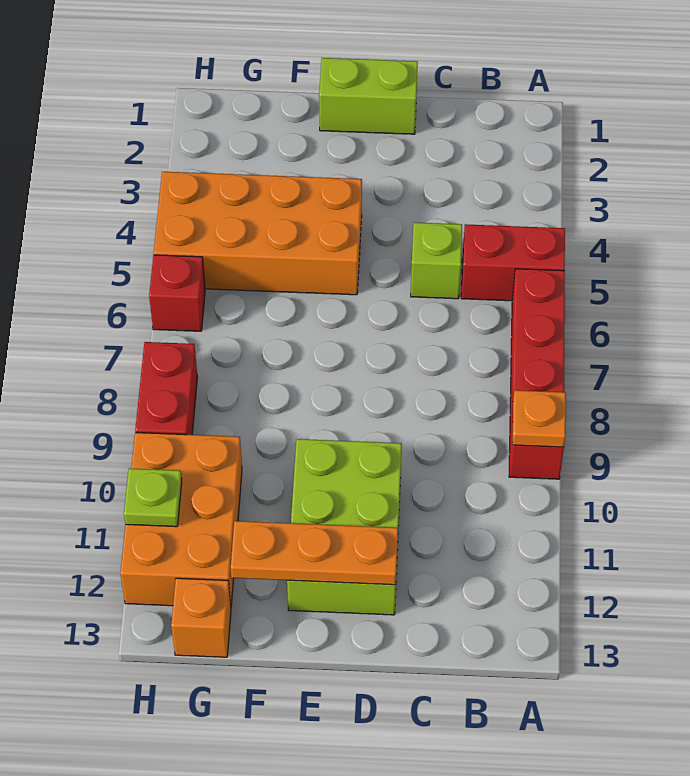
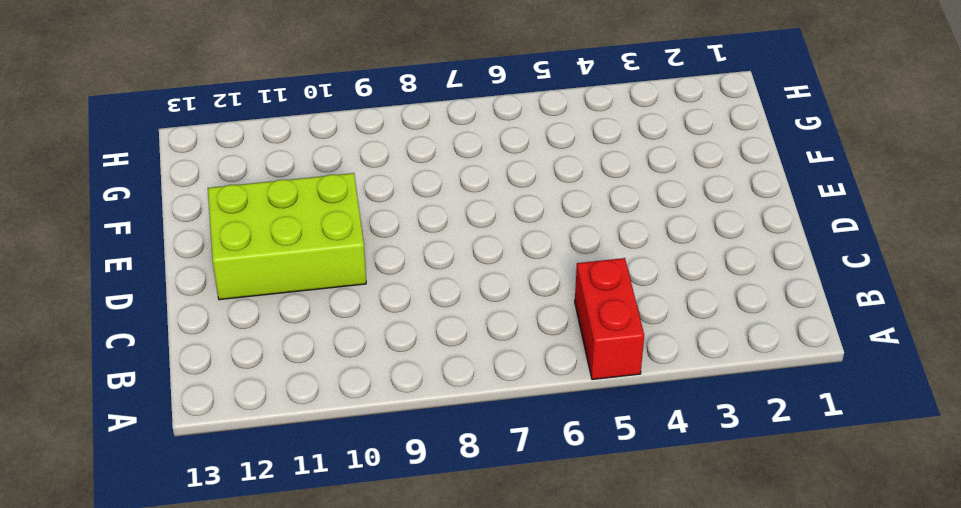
none -> red brick A6:A9 level 1
none -> lime brick C5 level 1
none -> lime brick D1:E1 level 1

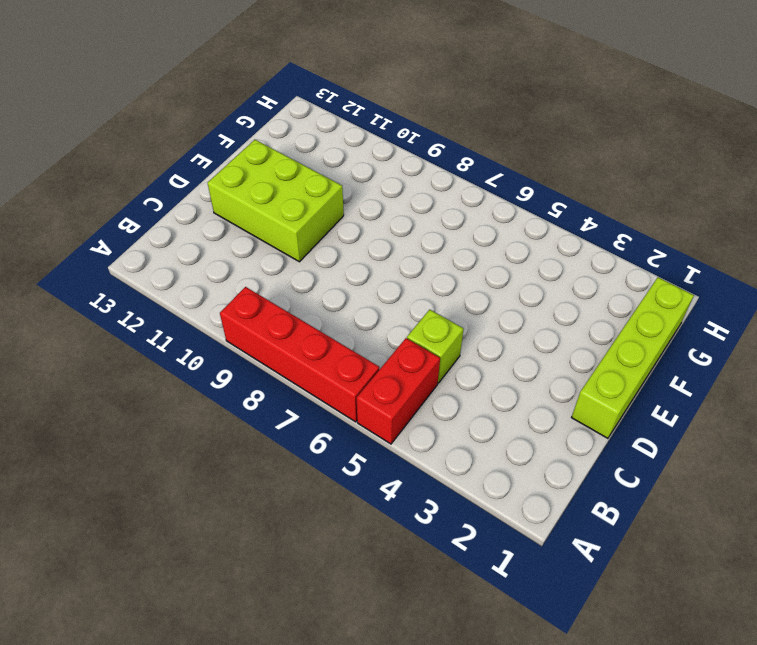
lime brick D1:G1 level 1 -> lime brick D1:E1 level 1
none -> orange brick E4:H5 level 1
none -> orange brick G10:H12 level 1
none -> orange brick G13 level 1

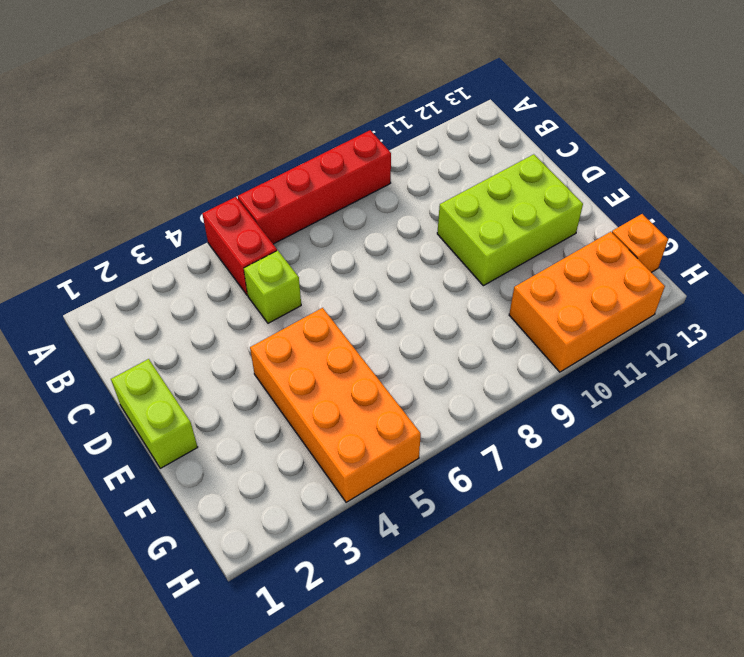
none -> red brick H6 level 1
none -> red brick H8:H9 level 1
none -> orange plate A9 level 2

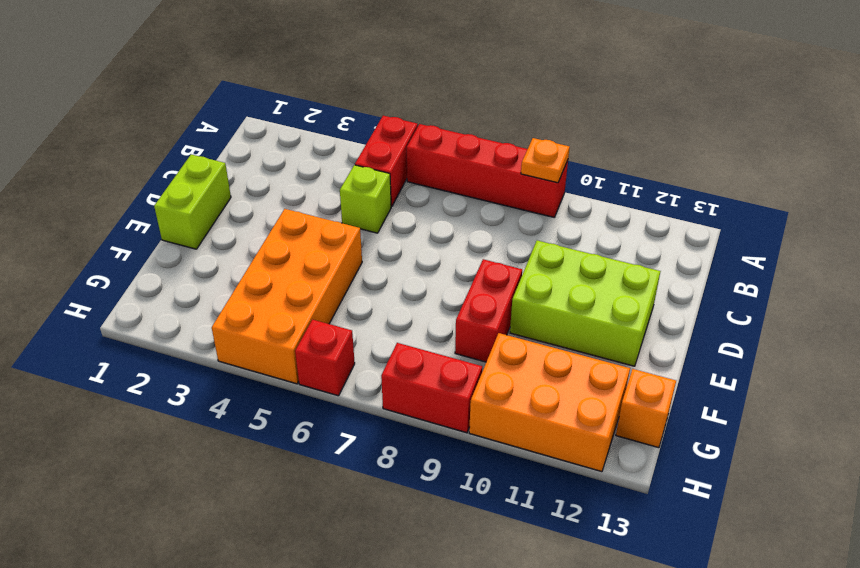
red brick E9:F9 level 1 -> none
none -> orange plate D12:F12 level 2
none -> lime plate H11 level 2

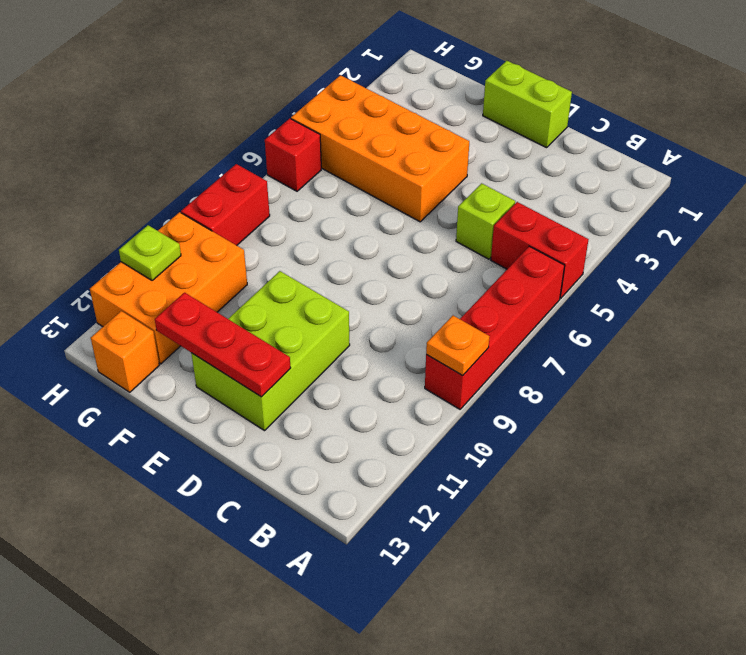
red plate D12:F12 level 2 -> orange plate D12:F12 level 2

